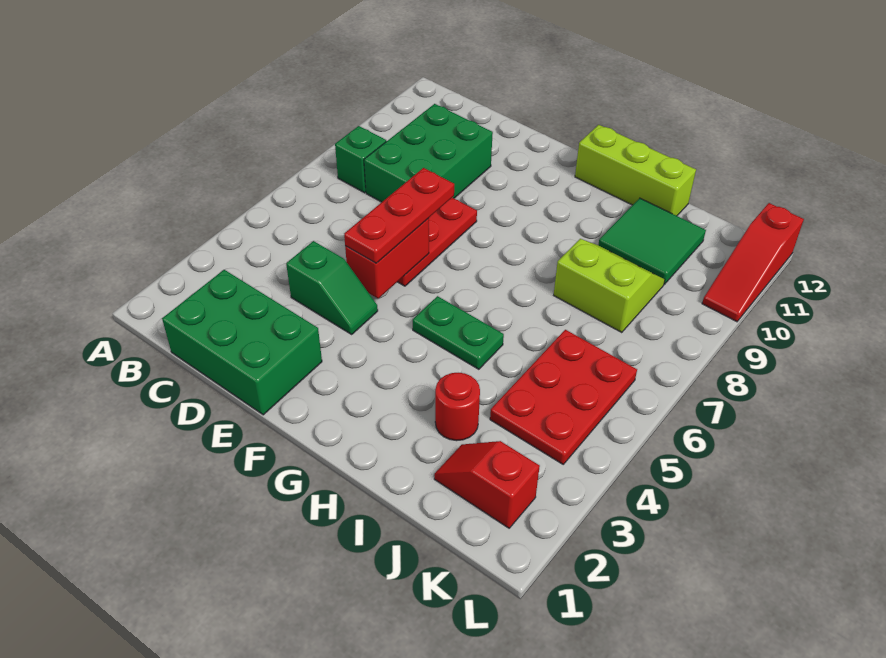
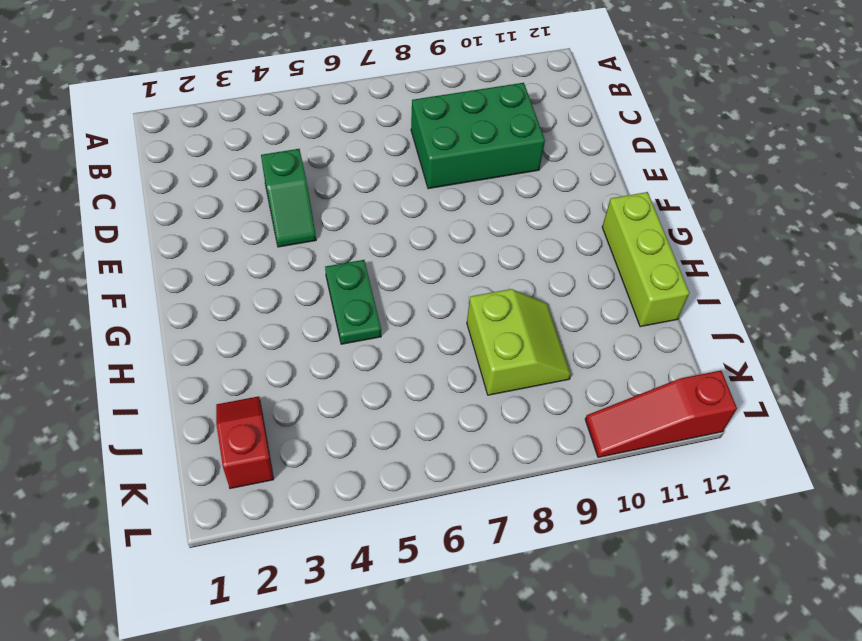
none -> green brick B8 level 1
none -> green brick C1:E2 level 1
none -> red plate E6:E8 level 1

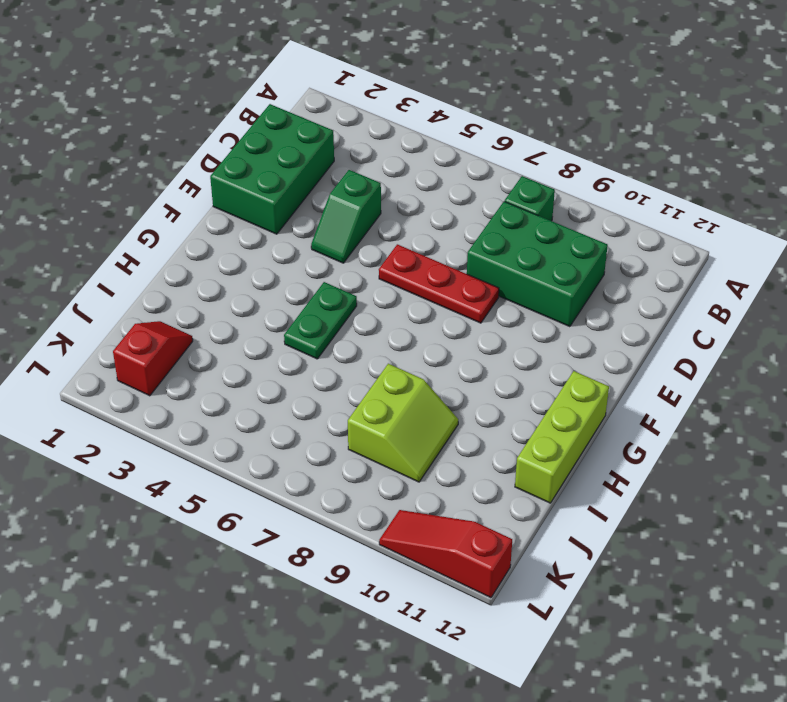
none -> red round brick I3 level 1
none -> green tile I10:J11 level 1
none -> red plate J4:K6 level 1

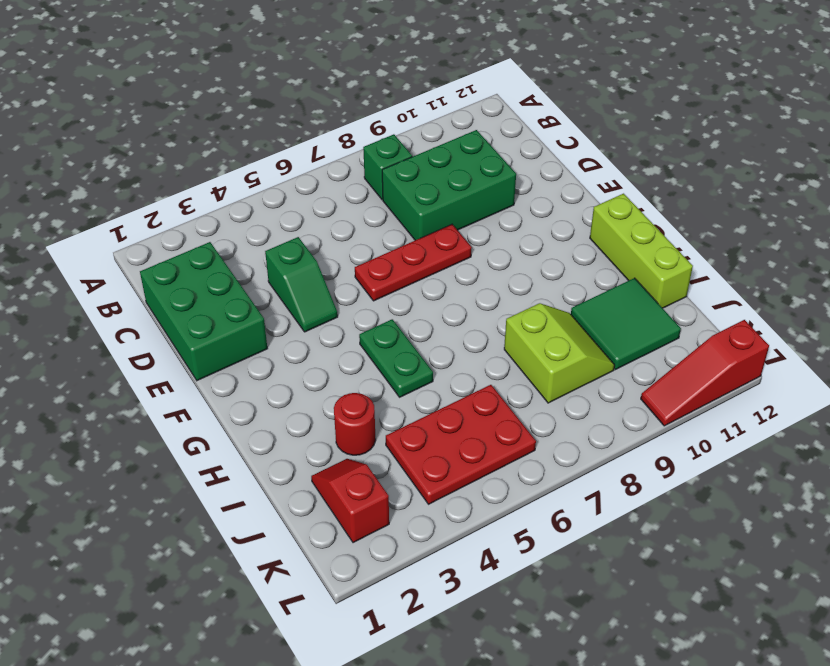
none -> red brick E5:E6 level 2
none -> red plate E5:E7 level 3

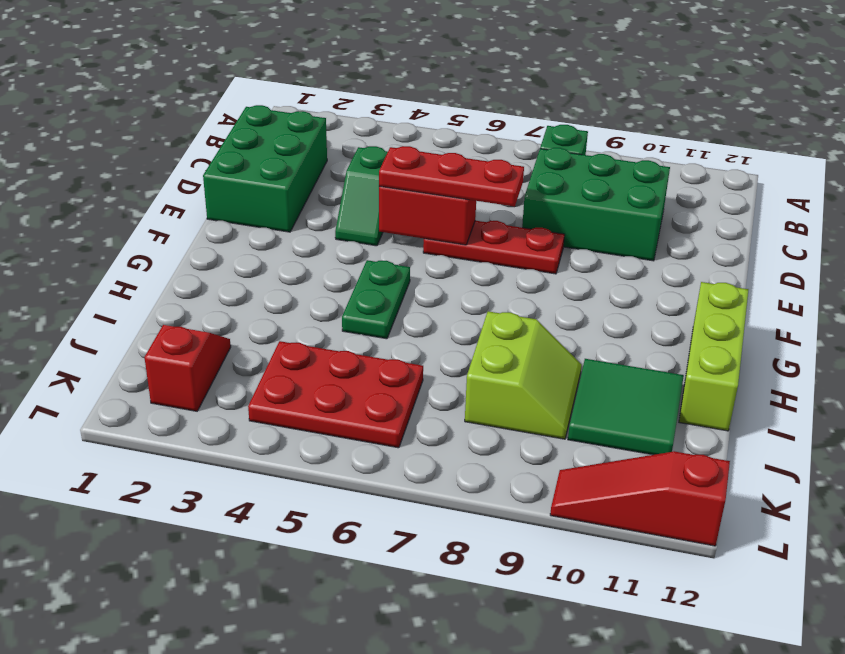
none -> red round brick I3 level 1

